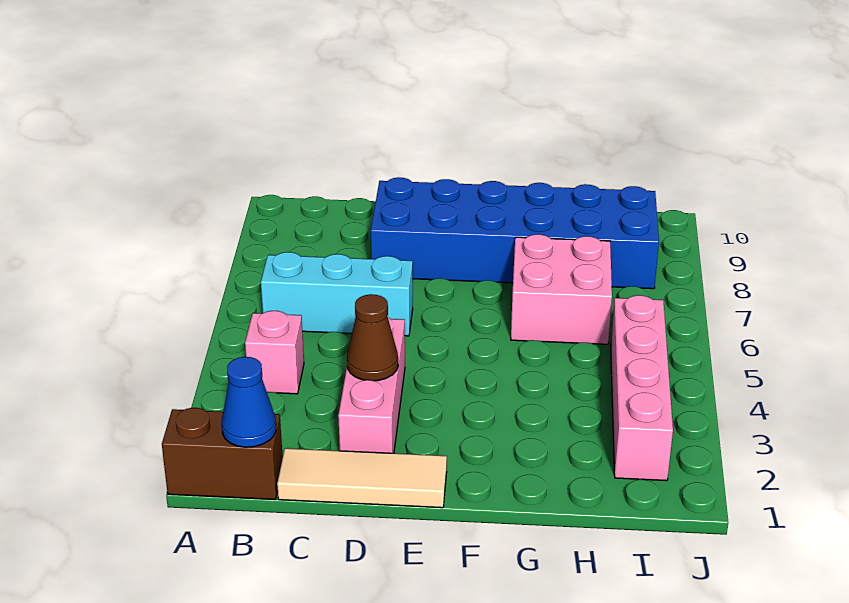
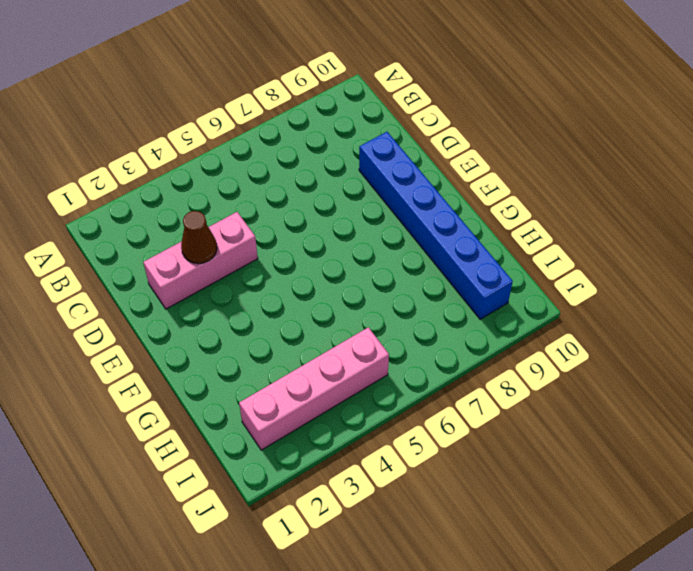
blue brick D9:I9 level 1 -> blue brick D8:I9 level 1
none -> brown brick A1:B1 level 1
none -> pink brick B4 level 1

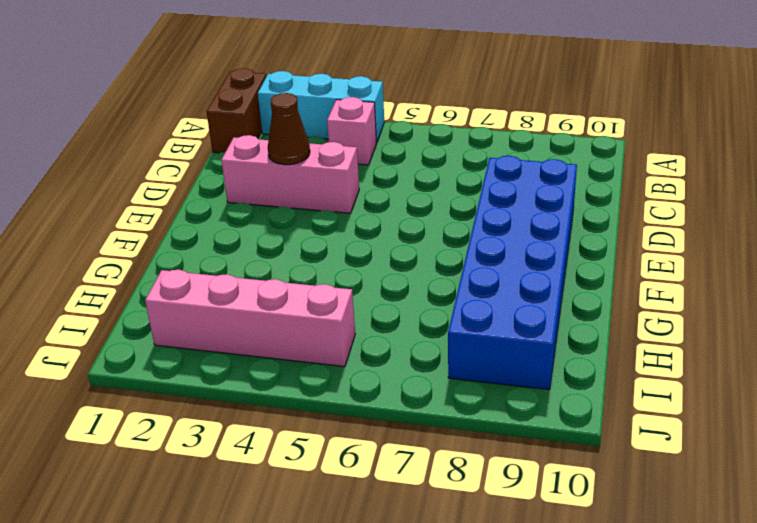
cyan brick A2:A4 level 1 -> cyan brick B6:D6 level 1
none -> tan tile C1:E1 level 1
none -> pink brick G6:H7 level 1

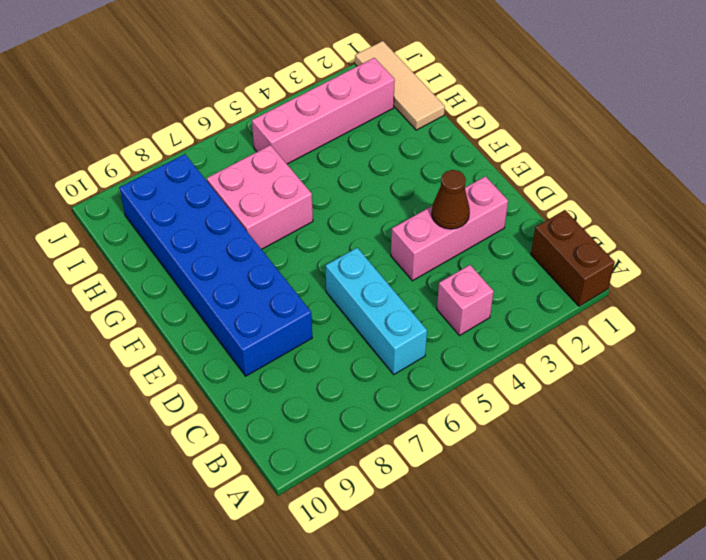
tan tile H1:J1 level 1 -> tan tile C1:E1 level 1
none -> blue cone B1 level 2

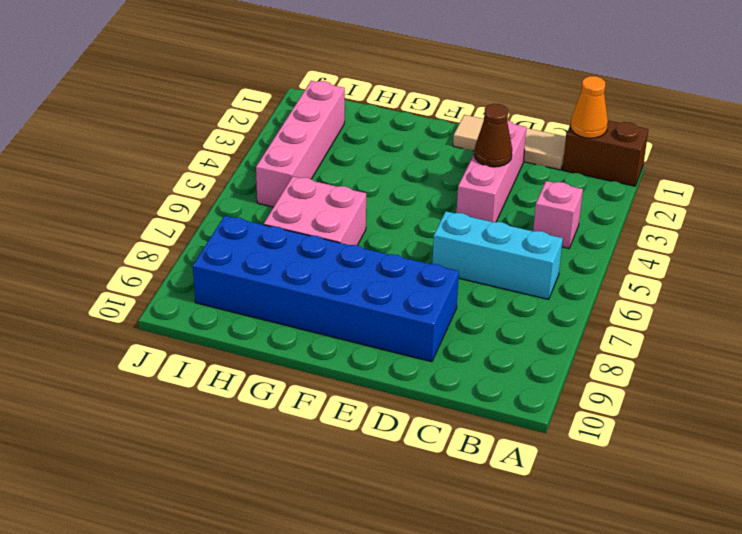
orange cone B1 level 2 -> blue cone B1 level 2

